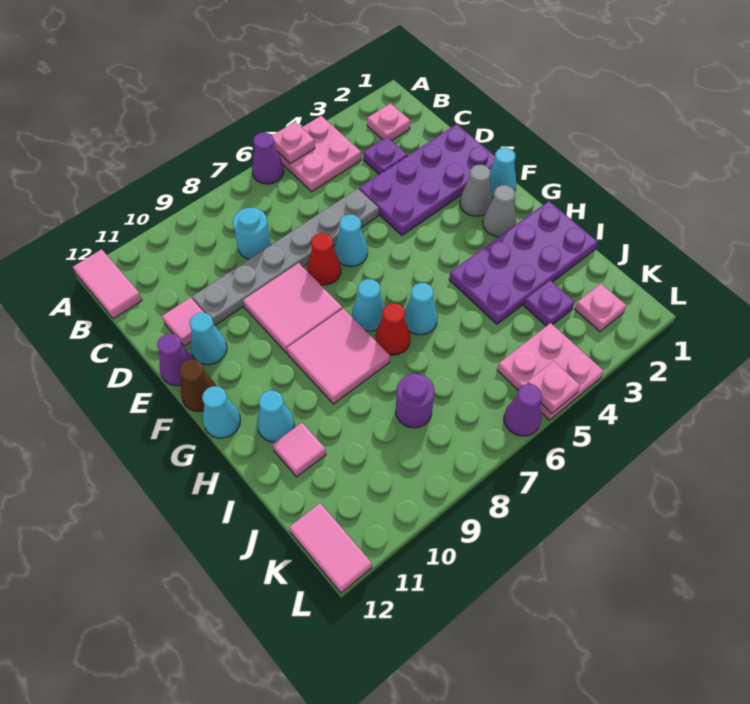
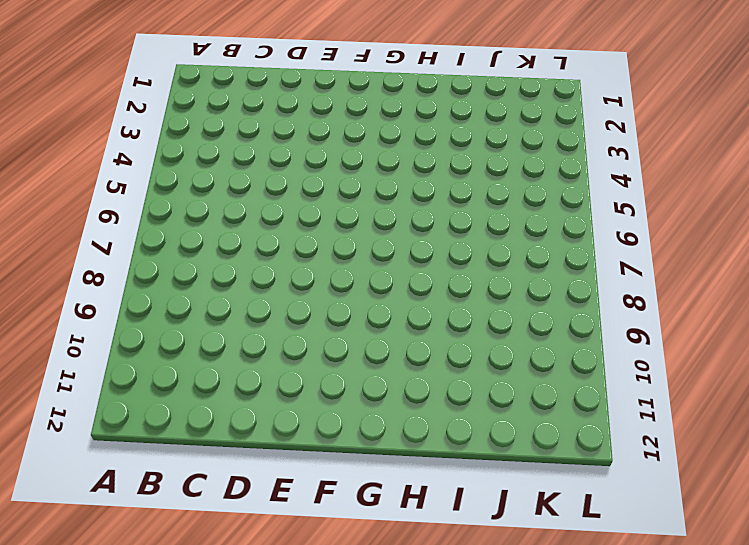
none -> pink plate A4:B5 level 1
none -> purple cone A6 level 1
none -> pink tile A12:B12 level 1
none -> pink plate B2 level 1

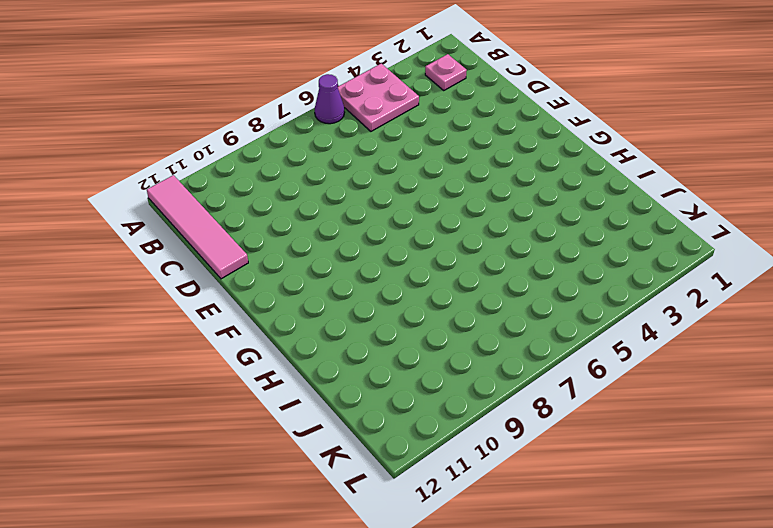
pink tile A12:D12 level 1 -> pink tile A12:B12 level 1
none -> purple plate C3 level 1
none -> cyan round brick C8 level 1
none -> purple plate D1:E4 level 1
none -> grey plate D5:D10 level 1

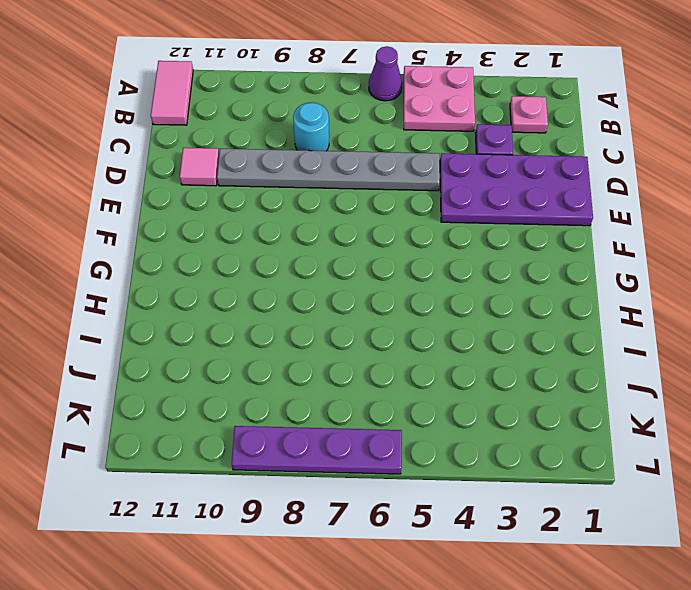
purple plate L6:L9 level 1 -> purple cone L6 level 1
none -> cyan cone E6 level 1
none -> red cone E7 level 1
none -> pink tile E8:F9 level 1
none -> cyan cone E11 level 1

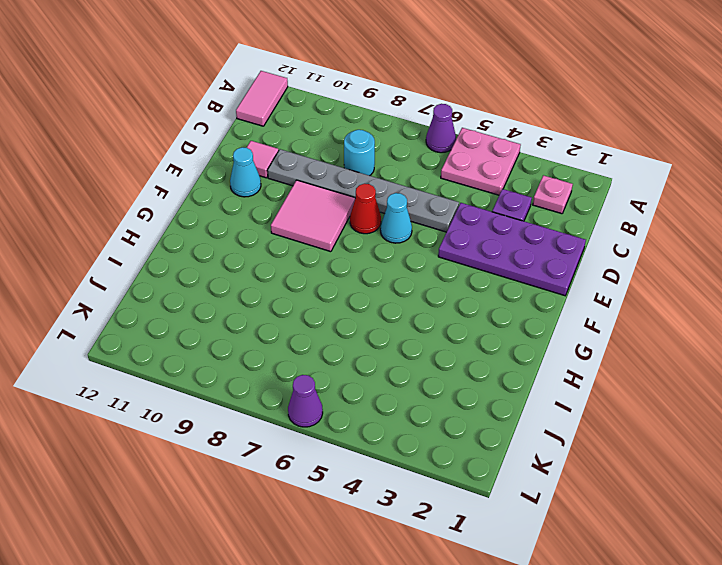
none -> purple cone E12 level 1
none -> cyan cone F1 level 1
none -> grey cone F2 level 1
none -> brown cone F12 level 1

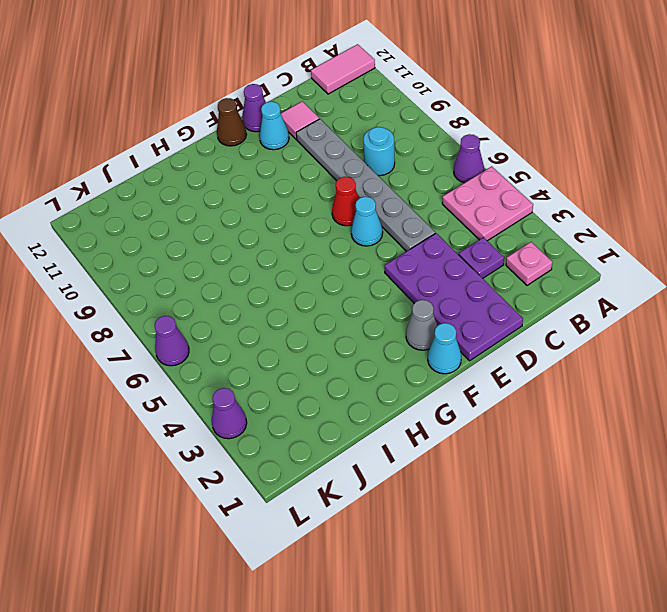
purple cone L3 level 1 -> none
none -> pink tile E8:F9 level 1
none -> grey cone G2 level 1
none -> cyan cone G7 level 1
none -> pink tile G8:H9 level 1

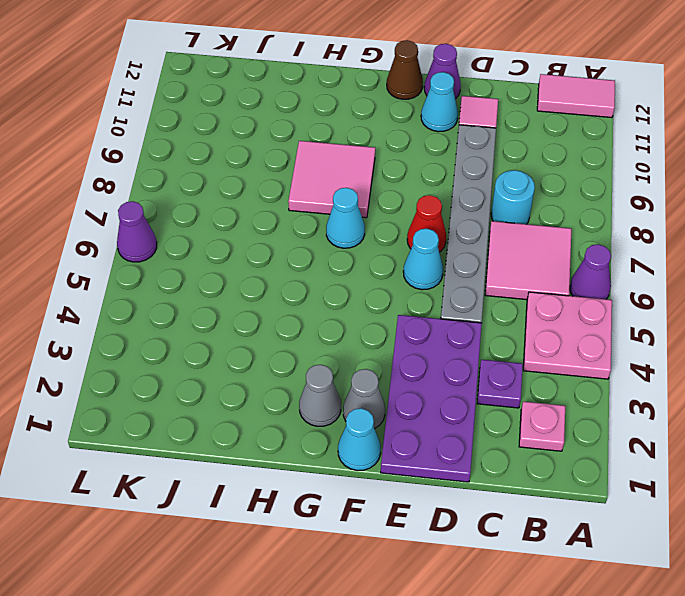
pink tile B6:C7 level 1 -> pink tile E8:F9 level 1
none -> cyan cone G12 level 1
none -> purple plate H1:I4 level 1
none -> cyan cone H6 level 1
none -> red cone H7 level 1

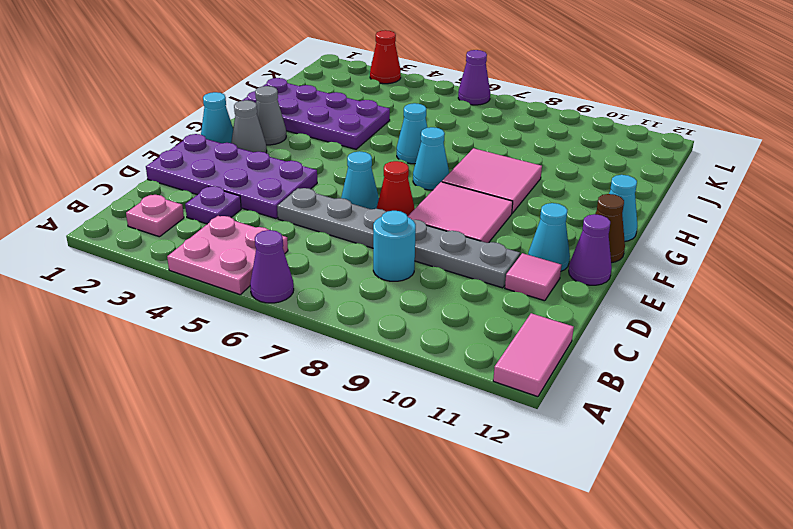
red cone L3 level 1 -> red cone H7 level 1
none -> cyan cone H11 level 1
none -> pink tile I11 level 1
none -> purple plate J3 level 1
none -> purple round brick J8 level 1

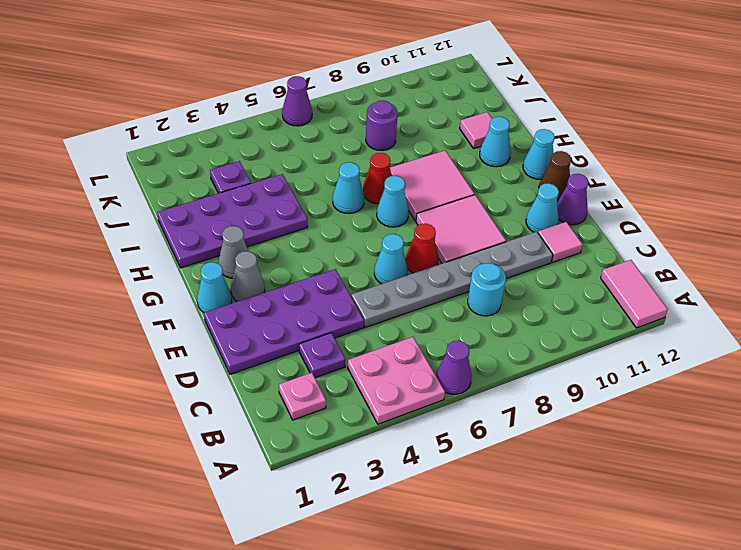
none -> pink plate K2 level 1
none -> pink plate K4:L5 level 1
none -> pink tile K12:L12 level 1
none -> pink plate A5 level 2

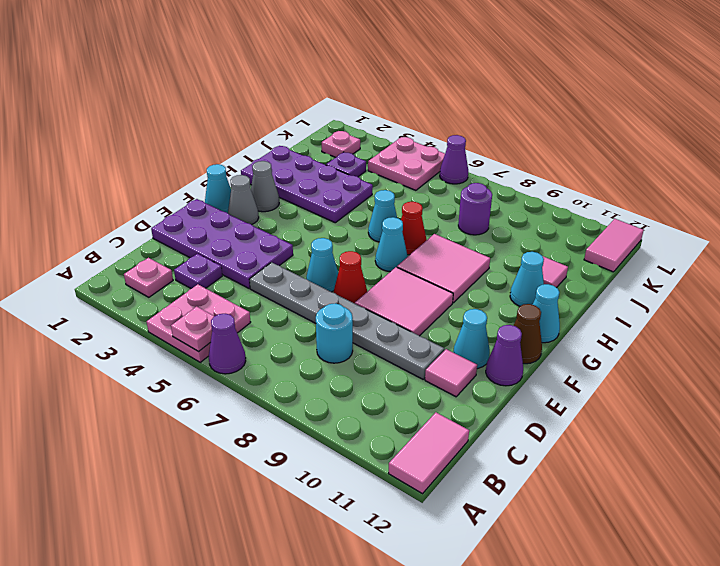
none -> pink plate L5 level 2

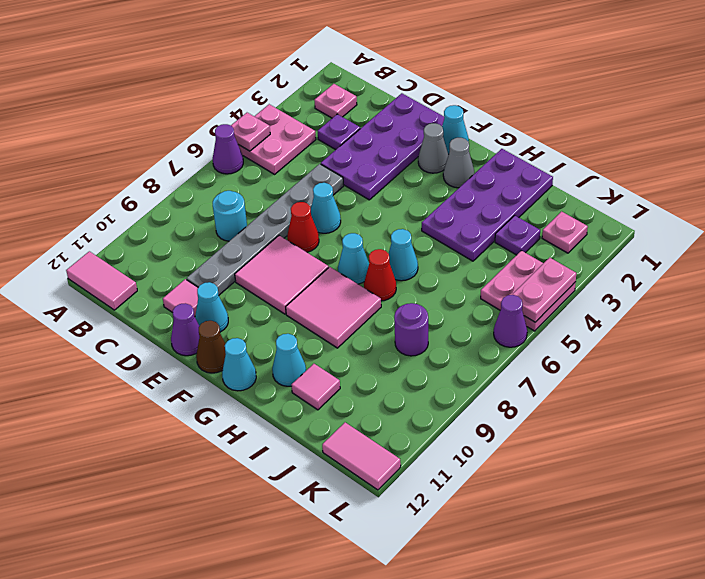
pink plate L4:L5 level 2 -> pink plate L5 level 2

